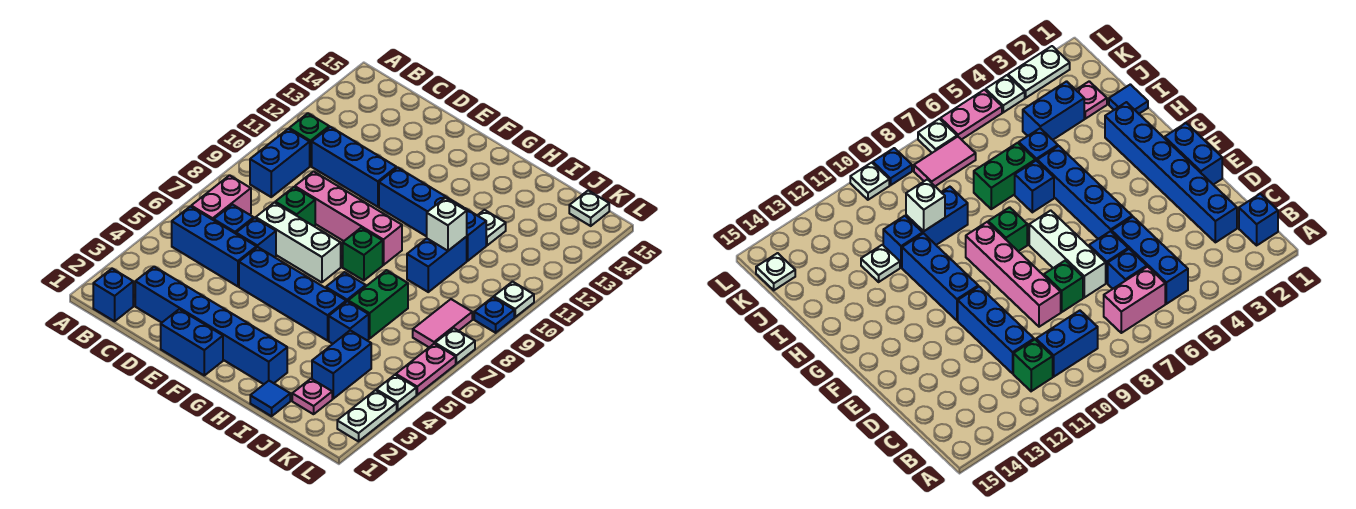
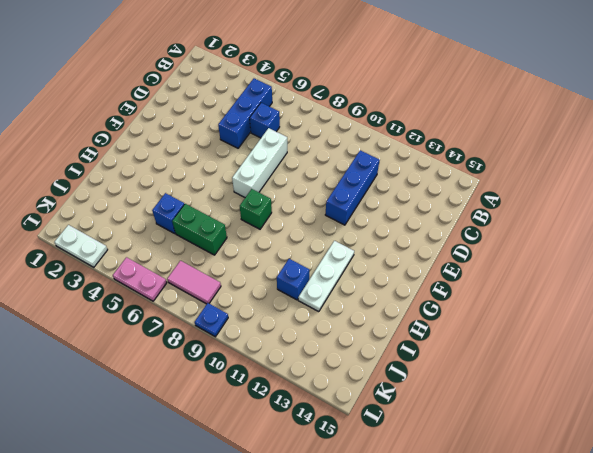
white plate G12:I12 level 1 -> white plate I12 level 1
none -> blue brick B1 level 1
none -> pink brick B6:B7 level 1
none -> blue brick B9:B10 level 1
none -> green brick B11 level 1

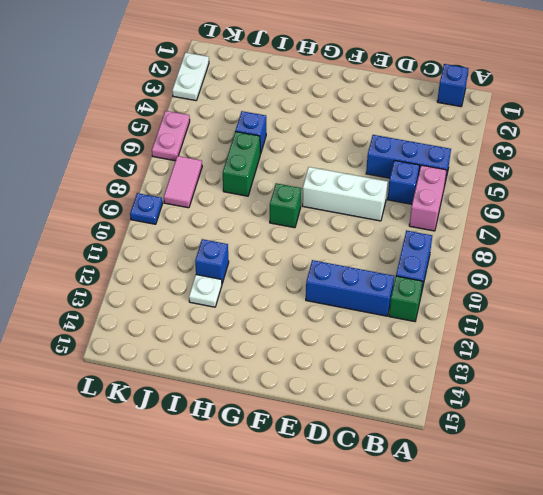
none -> blue brick C2:H2 level 1
none -> blue brick D6 level 1
none -> green brick D8 level 1
none -> pink brick D9:G9 level 1

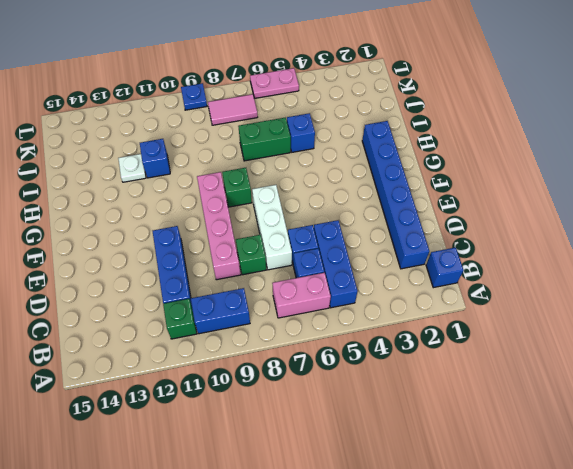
none -> blue brick E1:F1 level 1
none -> blue brick E5:H5 level 1
none -> blue brick F11:H11 level 1
none -> blue brick H6 level 1

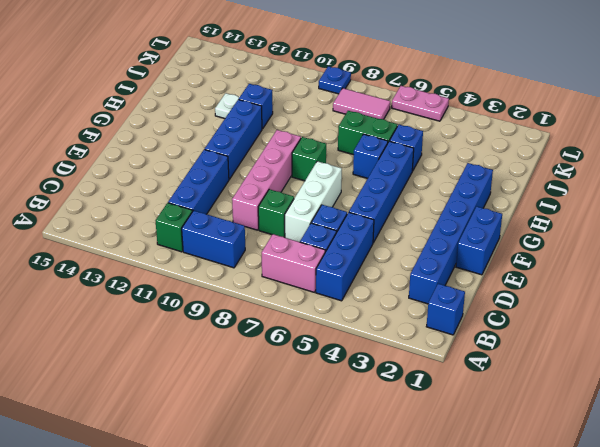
none -> blue tile I1 level 1
none -> blue brick I9:I10 level 1
none -> pink plate J2 level 1
none -> blue brick J3:J4 level 1

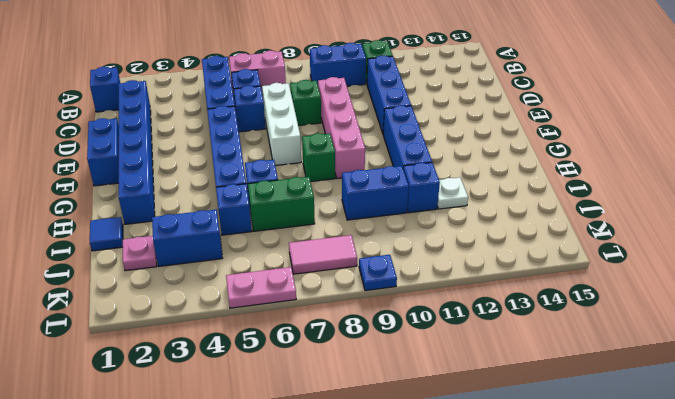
none -> white plate K15 level 1
none -> white plate L2:L3 level 1
none -> white plate L4 level 1
none -> white plate L7 level 1

